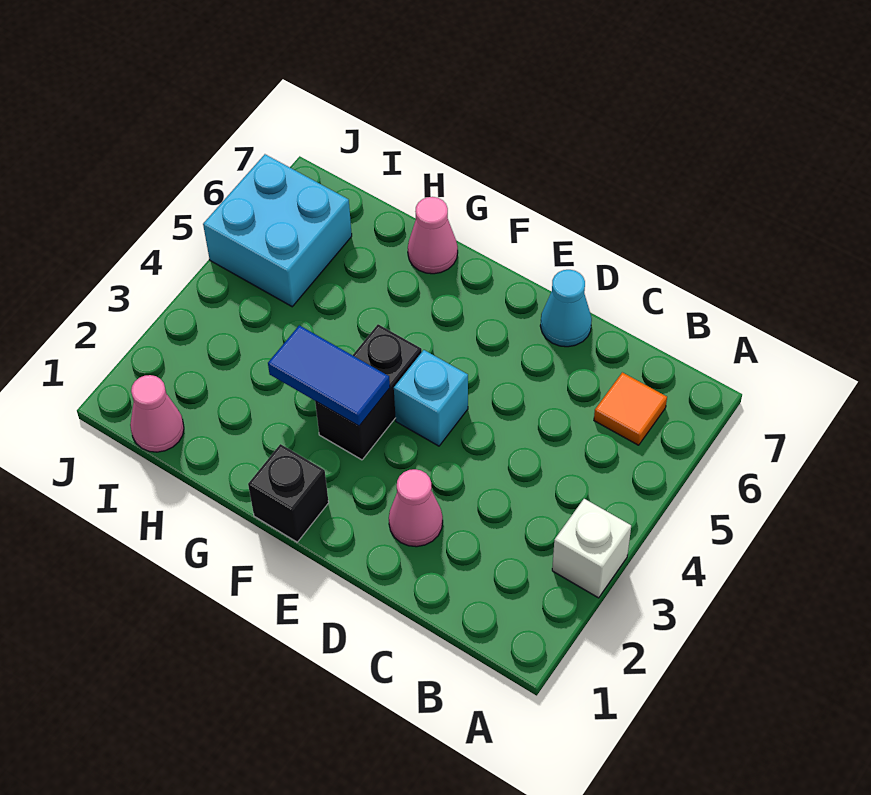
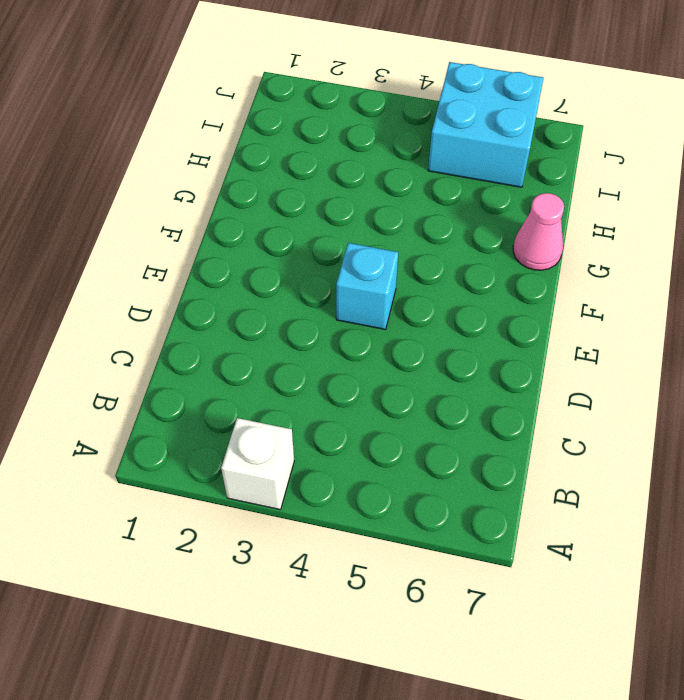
none -> orange tile B6 level 1
none -> pink cone D2 level 1

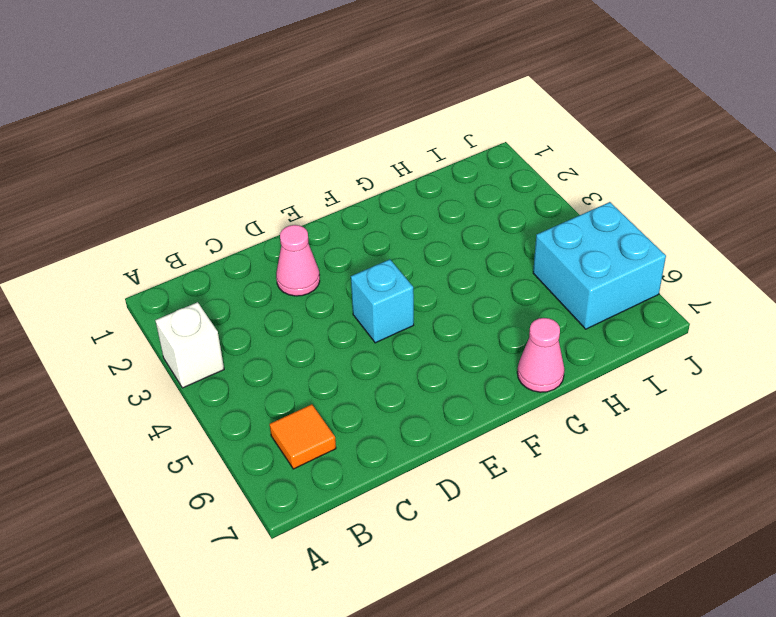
none -> cyan cone D7 level 1
none -> black brick F1 level 1

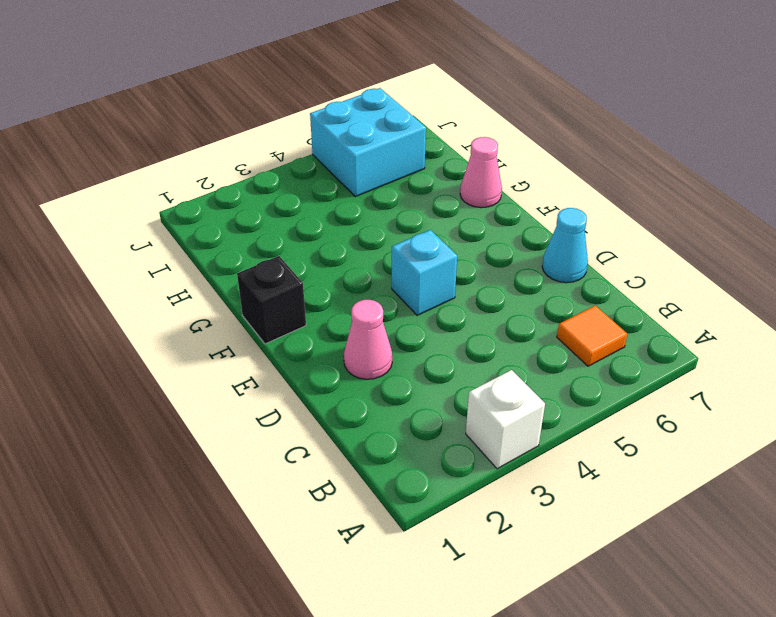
none -> black brick F3:F4 level 1
none -> pink cone I1 level 1

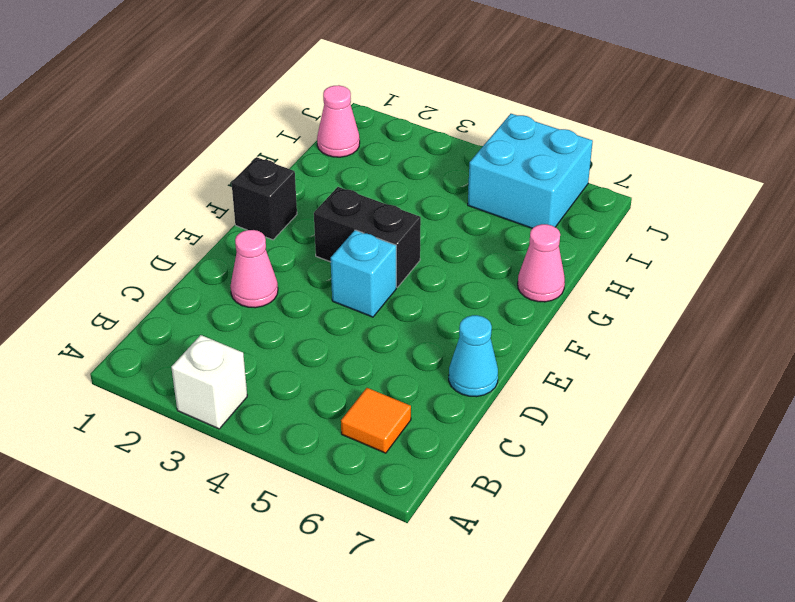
none -> blue tile F3:G3 level 2

